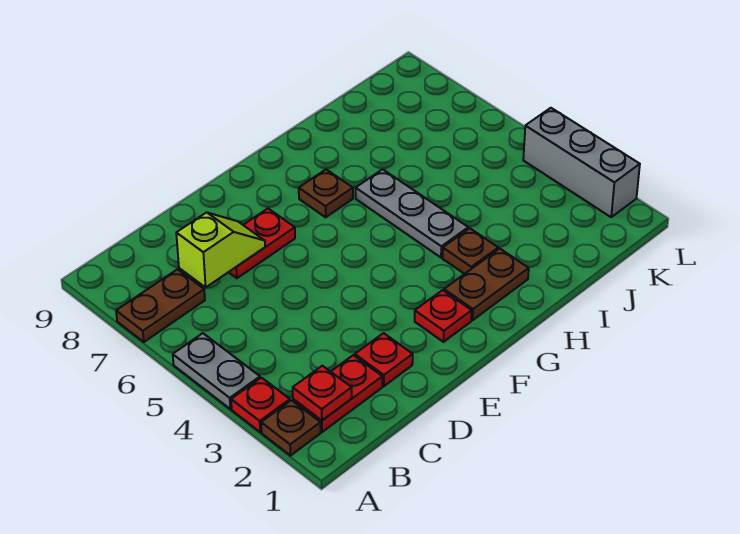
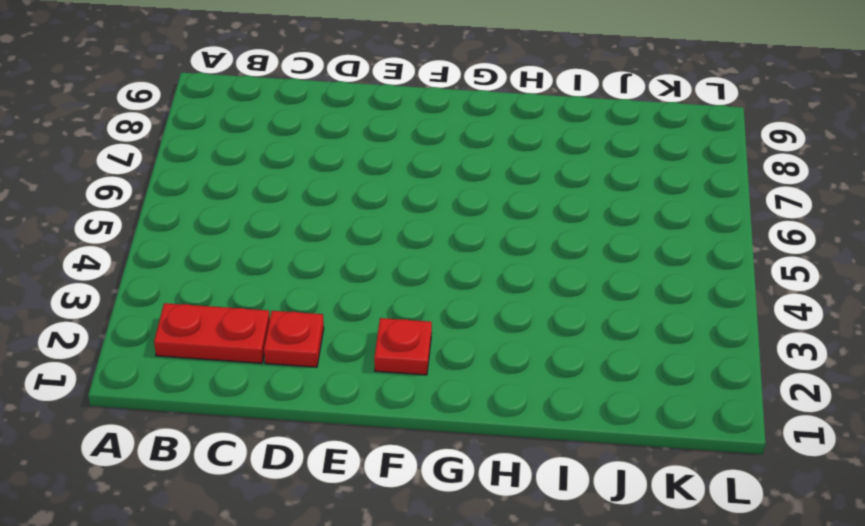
none -> brown plate A2 level 1
none -> red plate A3 level 1
none -> grey plate A4:A5 level 1

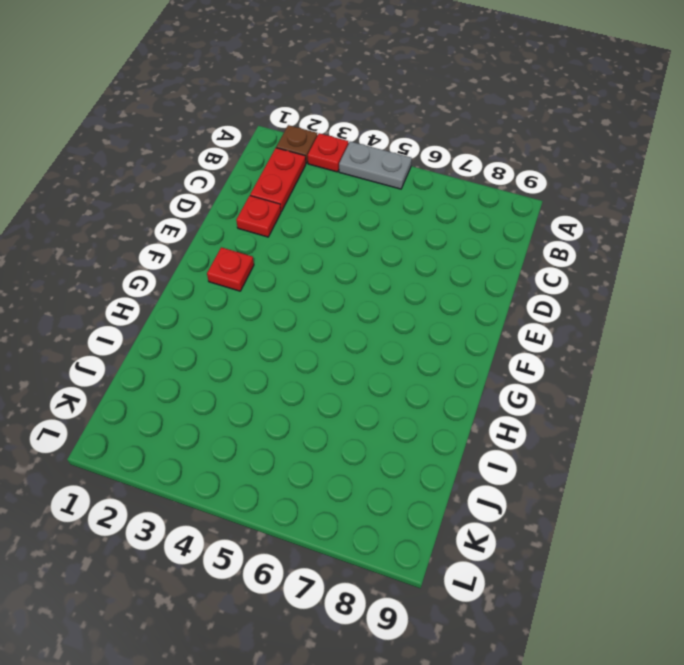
none -> brown plate A7:B7 level 1
none -> red plate D7:E7 level 1
none -> brown plate G2:H2 level 1

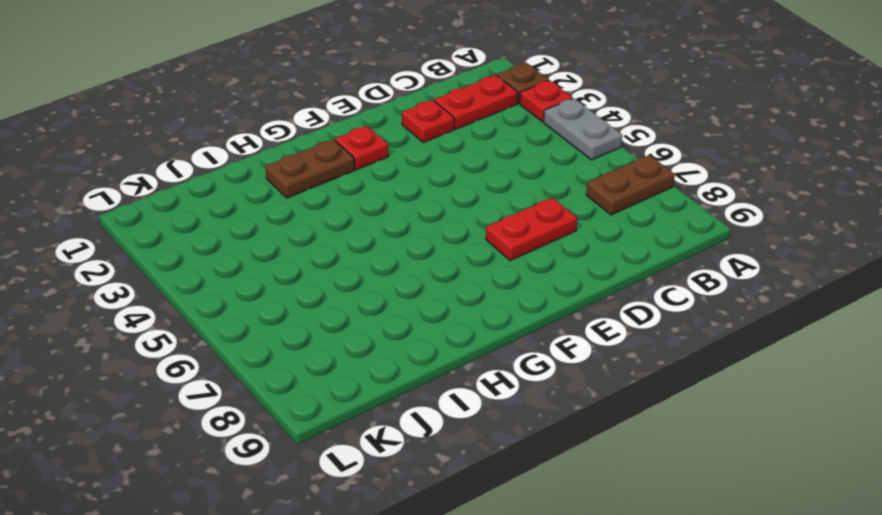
none -> brown plate G7 level 1
none -> brown plate H3 level 1
none -> grey plate H4:H6 level 1

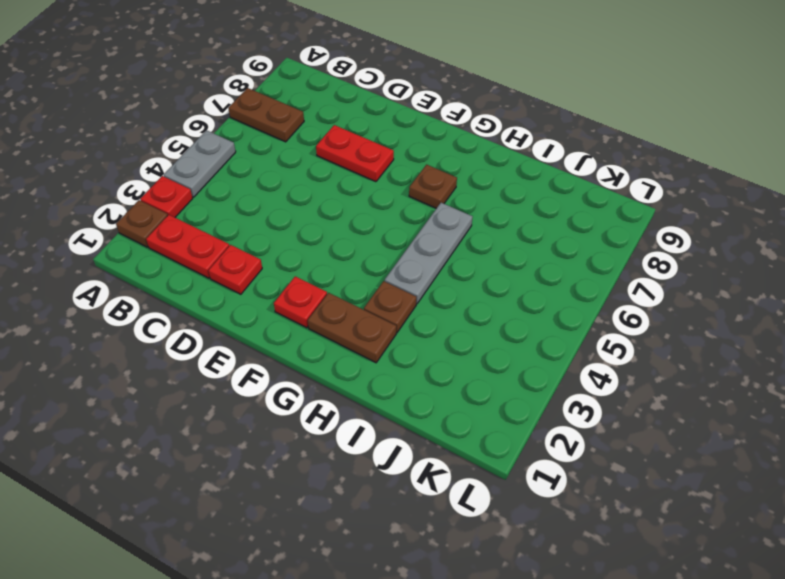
none -> grey brick L2:L4 level 1
none -> red plate B2 level 2
none -> lime slope C7:D7 level 2 top C

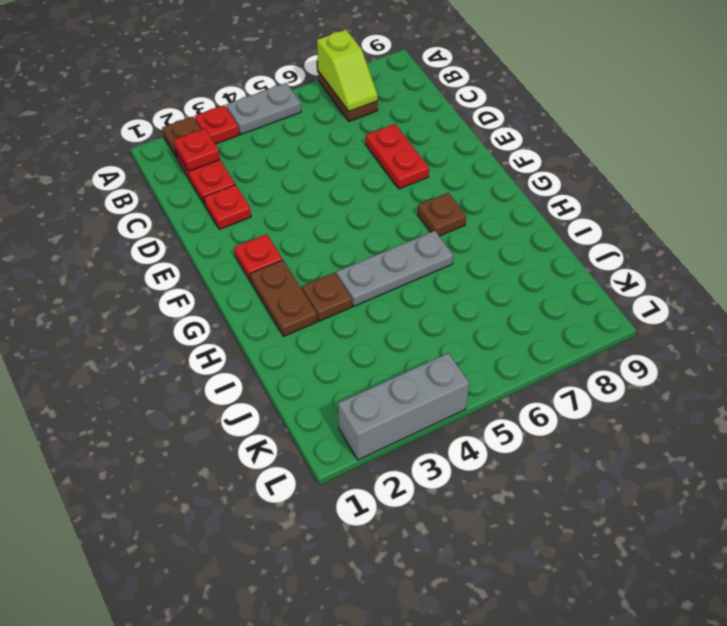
lime slope A7:B7 level 2 top A -> lime slope C7:D7 level 2 top C

